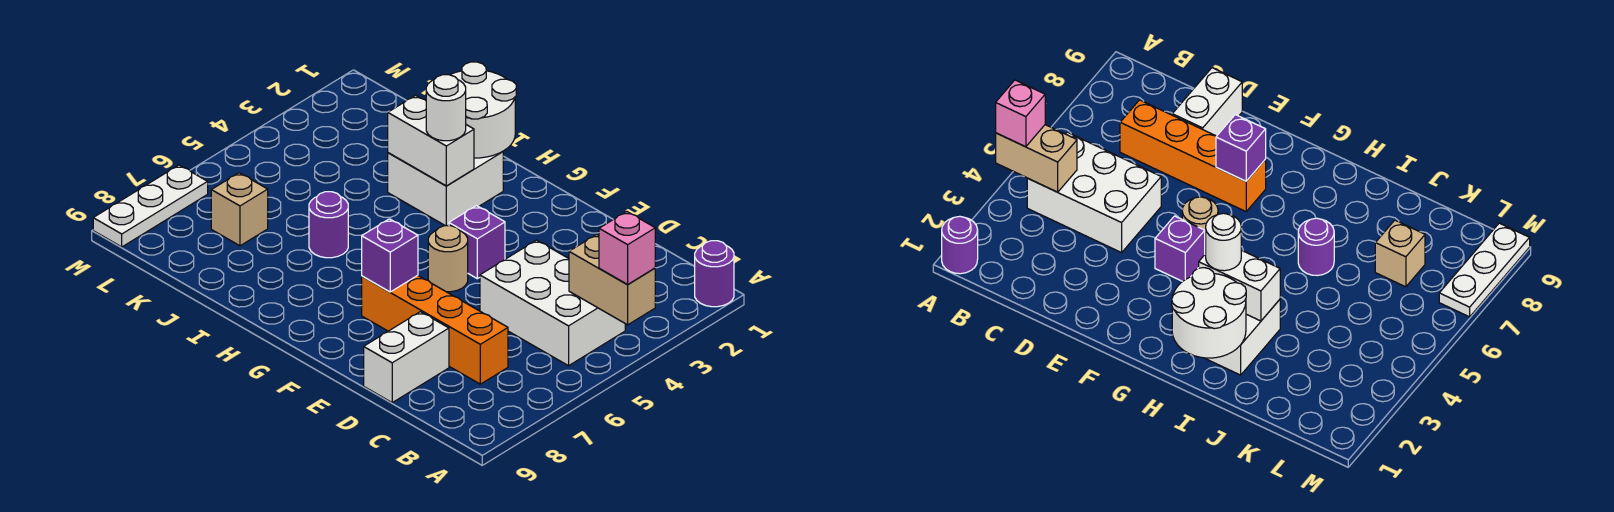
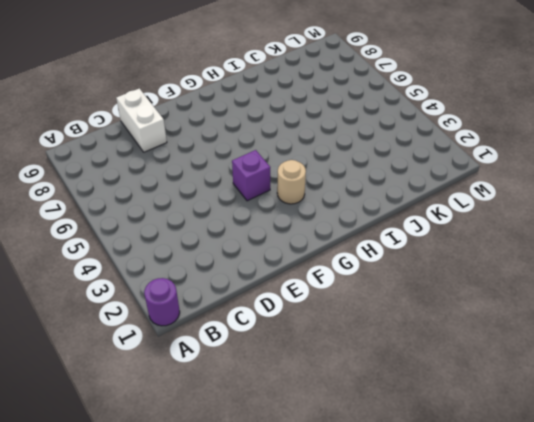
tan round brick G3 level 1 -> tan round brick F5 level 1
none -> white brick B4:D5 level 1
none -> orange brick C7:F7 level 1
none -> white brick H2:I3 level 1

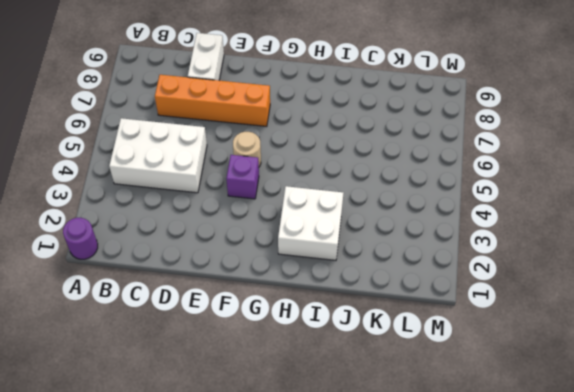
none -> purple round brick I6 level 1
none -> tan brick K7 level 1
none -> white plate M7:M9 level 1

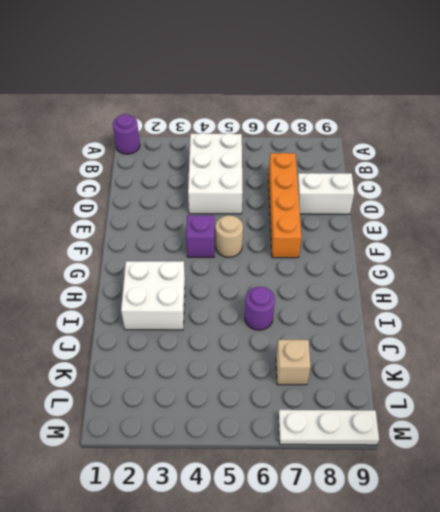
none -> tan brick A4:B4 level 2
none -> purple brick F7 level 2
none -> white round brick H1:I2 level 2

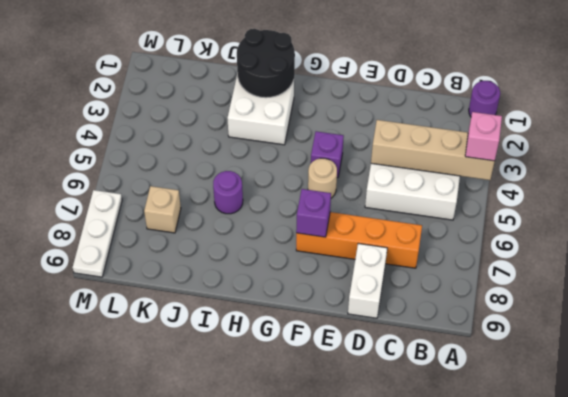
tan brick A4:D4 level 2 -> tan brick A4:B4 level 2
black round brick H1:I2 level 2 -> white round brick H1:I2 level 2
none -> white brick H3:I3 level 2
none -> white round brick H3 level 3

